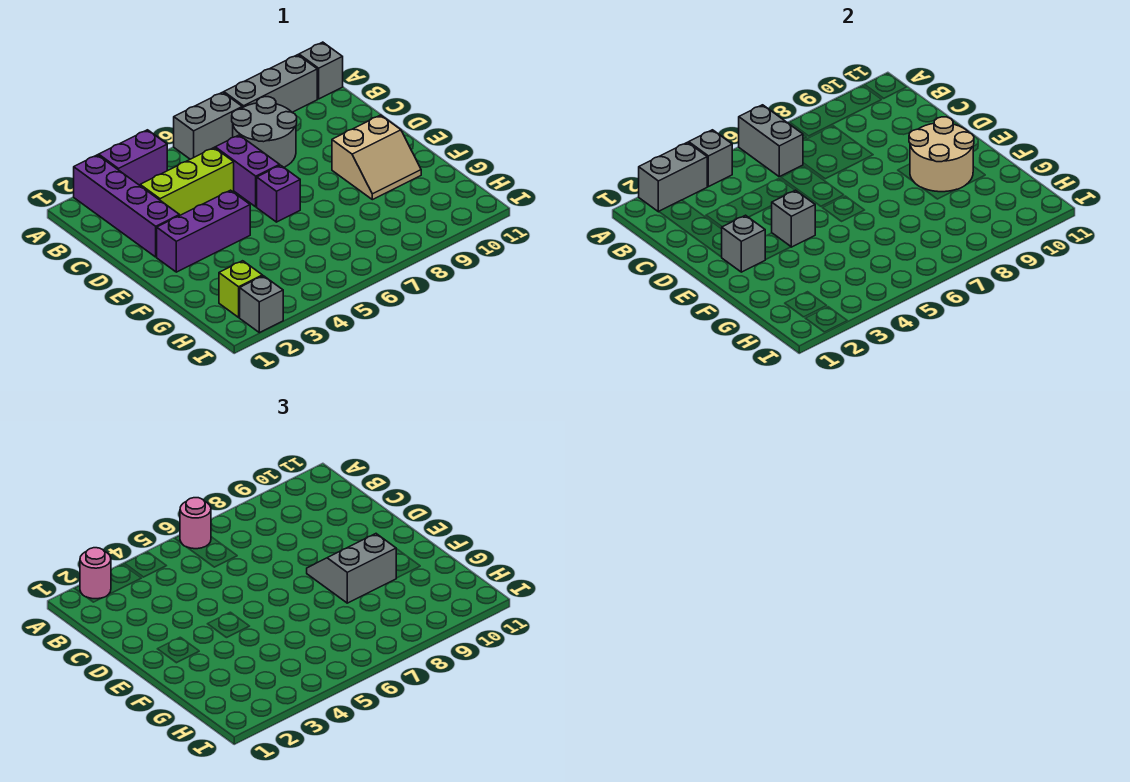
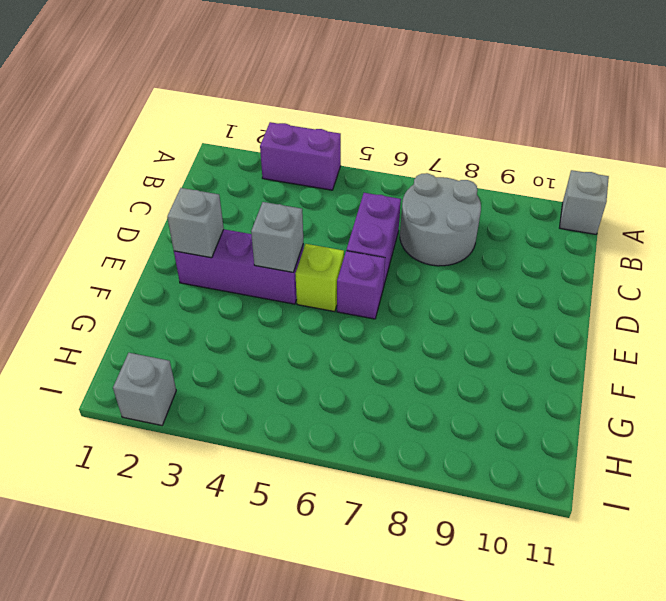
lime brick E5 level 1 -> lime brick H2 level 1
none -> purple brick A2:D2 level 1
none -> grey brick A6:A7 level 1
none -> grey brick A8:A10 level 1

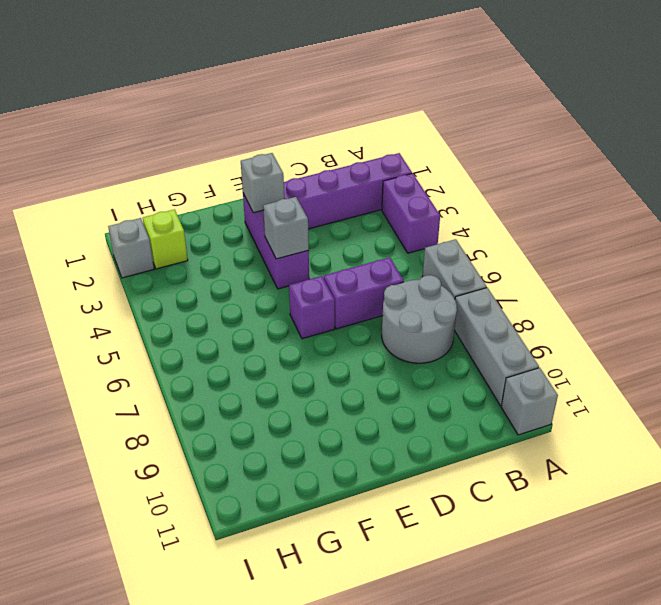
none -> lime brick C3:C5 level 1
none -> tan slope E9:F10 level 1 top E
none -> grey brick A2:A3 level 2

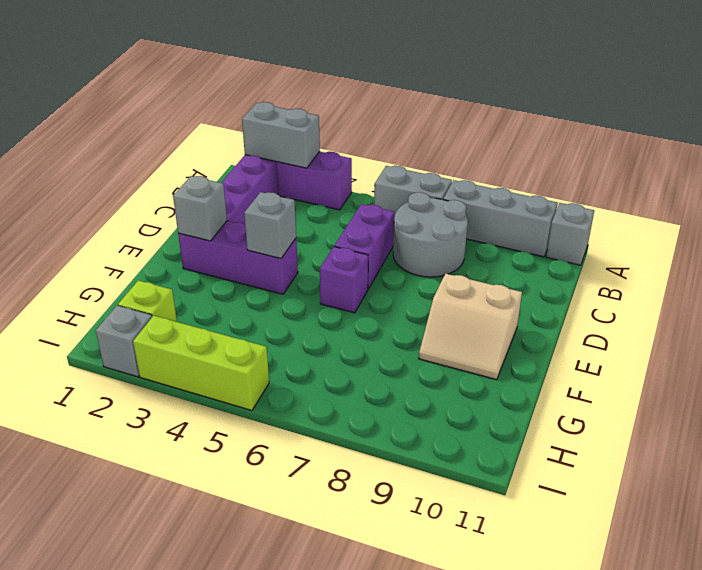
lime brick I3:I5 level 1 -> lime brick C3:C5 level 1
none -> grey brick A4 level 2
none -> grey brick A6:B6 level 2
none -> tan round brick E9:F10 level 2

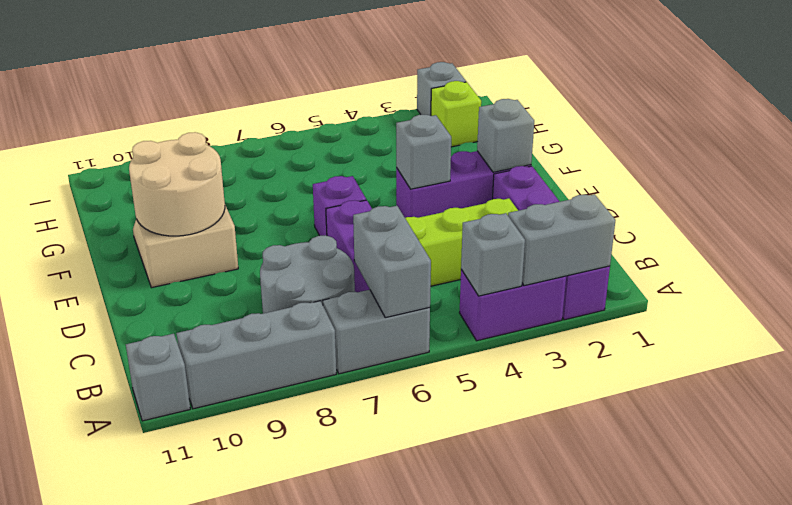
none -> pink round brick A2 level 3
none -> pink round brick A6 level 3
none -> grey slope E8:F9 level 3 top F

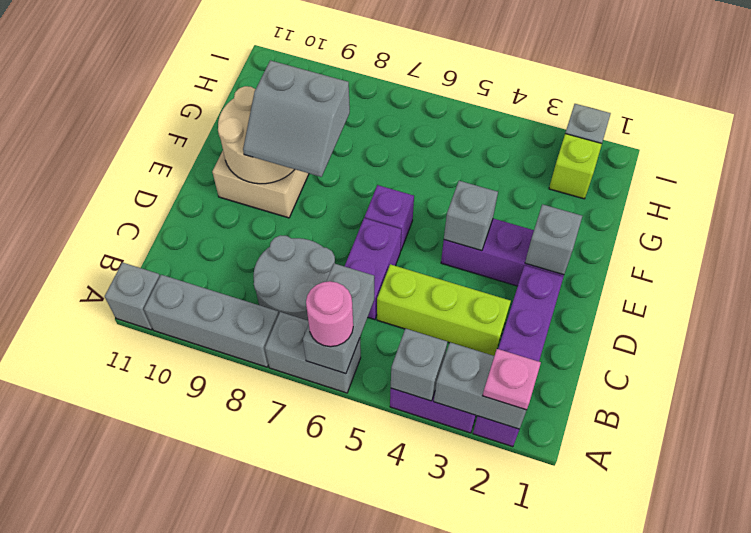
pink plate A2 level 3 -> pink round brick A2 level 3

